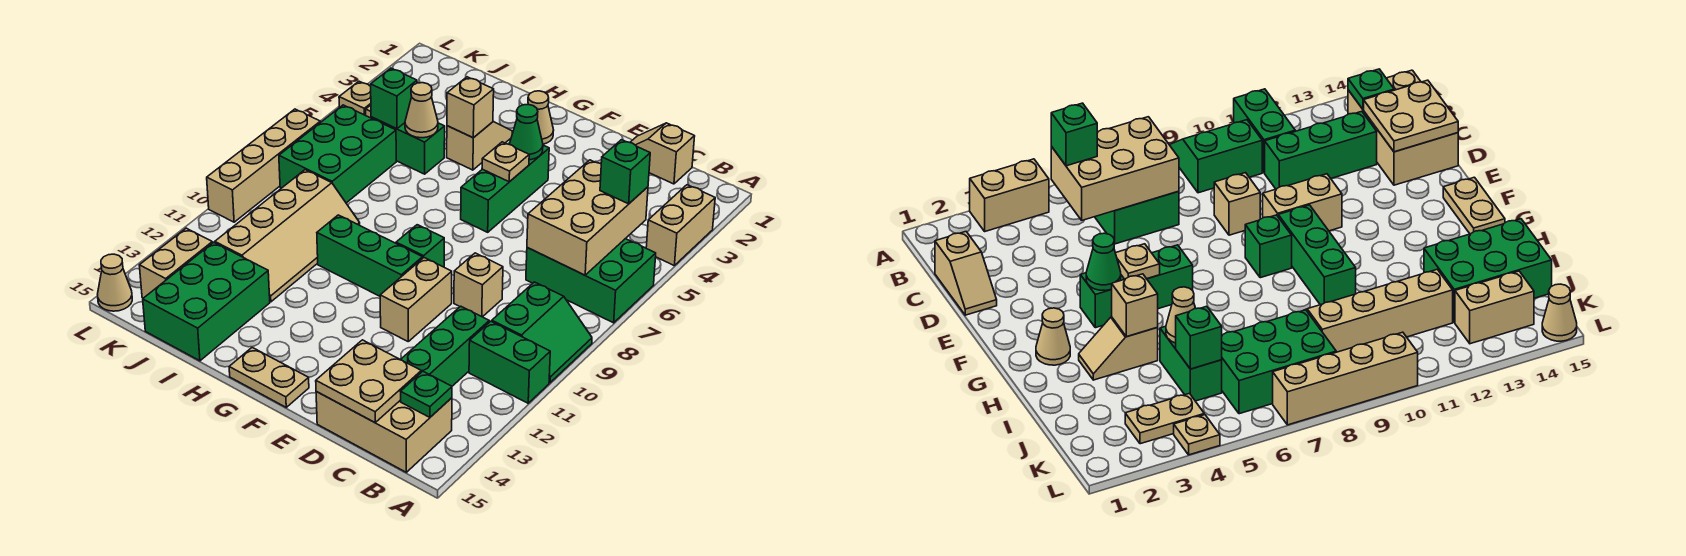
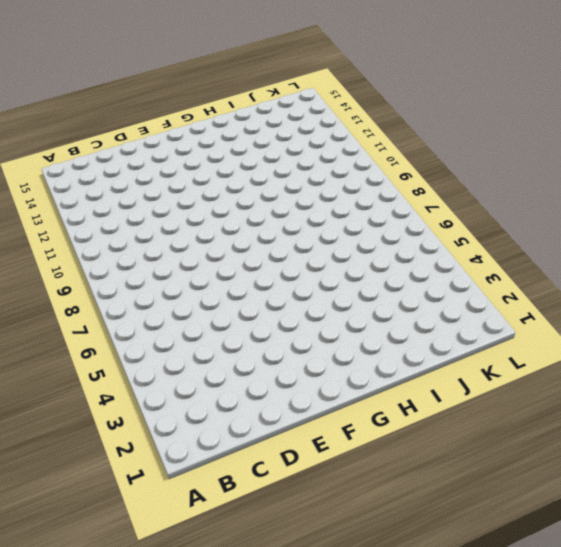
none -> tan brick A3:A4 level 1
none -> green brick A6:C7 level 1
none -> green slope A9:B10 level 1 top B
none -> green brick A11:B11 level 1

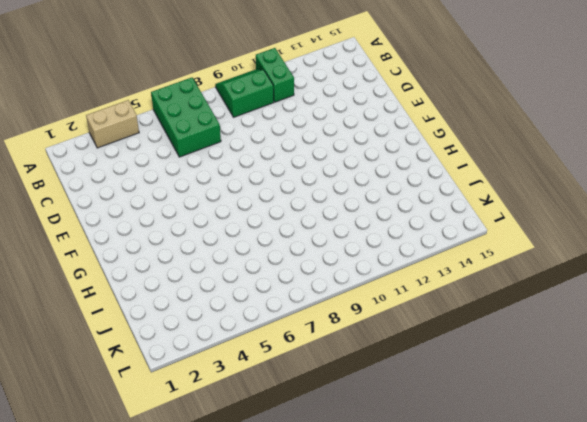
none -> tan brick B14:D15 level 1
none -> tan slope C1:D1 level 1 top C
none -> green brick C11:C13 level 1
none -> tan brick D9 level 1

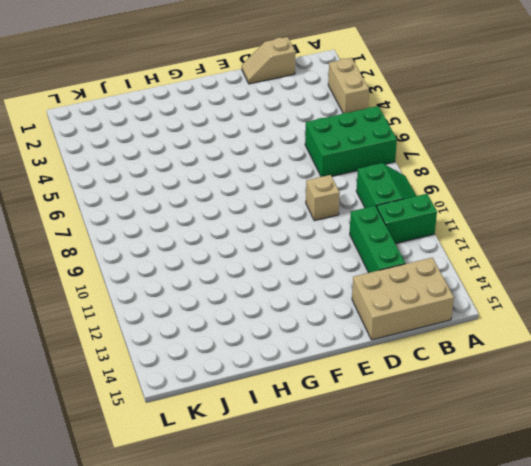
none -> tan brick E10:E11 level 1
none -> green brick F4:F6 level 1
none -> green brick F9 level 1
none -> green brick F10:H10 level 1

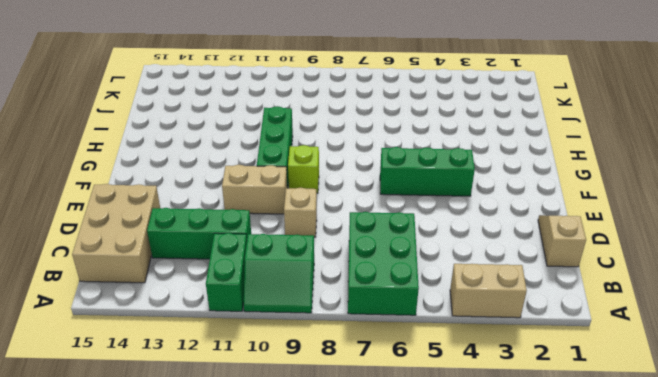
lime brick F9 level 1 -> green brick F9 level 1
none -> tan plate F15:G15 level 1
none -> tan cone G2 level 1
none -> tan slope H3:H4 level 1 top 4
none -> green brick I5:J5 level 1

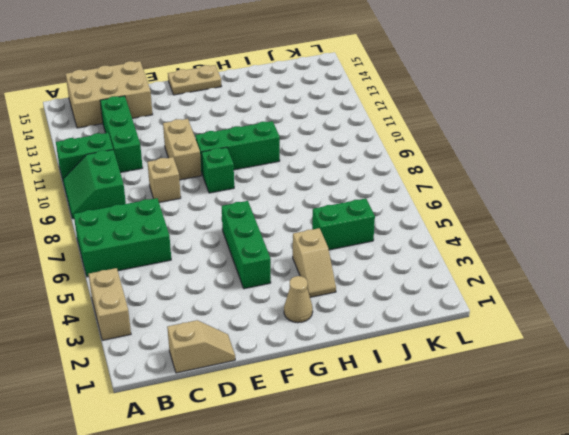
none -> tan slope I9:J12 level 1 top J
none -> green brick I13:J15 level 1
none -> green brick J6:K8 level 1
none -> tan plate K3:K4 level 1

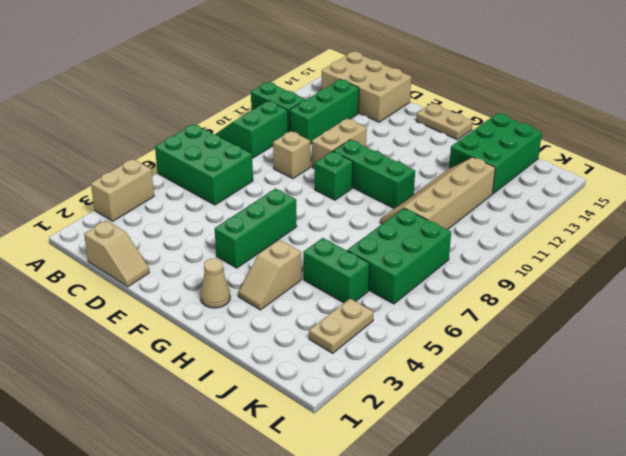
none -> tan brick K13:K14 level 1
none -> tan plate L4 level 1
none -> tan brick L7:L10 level 1
none -> tan cone L15 level 1

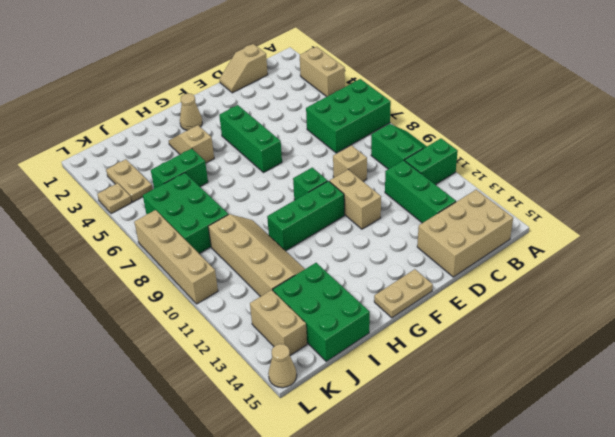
none -> tan brick B5:C7 level 2
none -> green plate B14 level 2
none -> tan plate C14:D15 level 2
none -> green cone F4 level 2

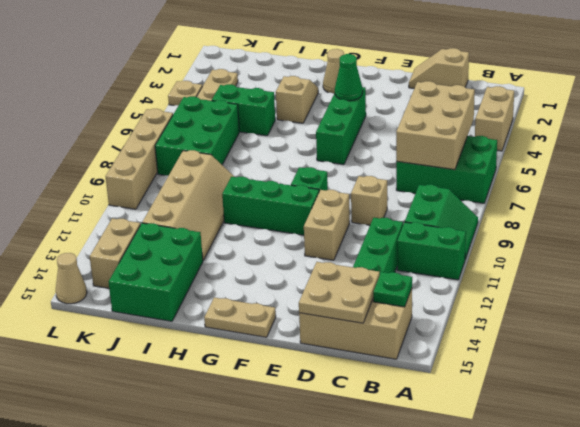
none -> tan plate F5 level 2
none -> tan brick H4 level 2
none -> tan cone I5 level 2
none -> green brick J5 level 2

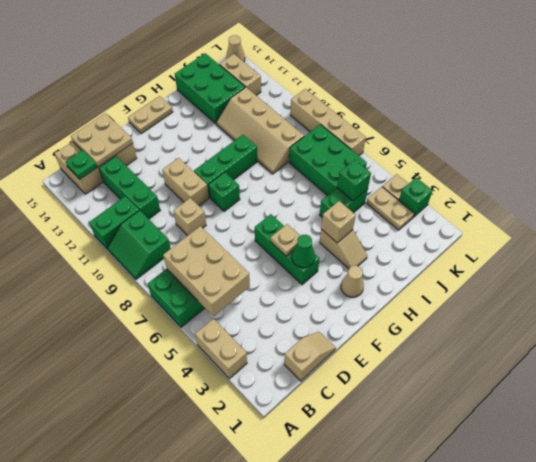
green brick L3 level 1 -> green brick B5 level 3
none -> tan cone I5 level 2

